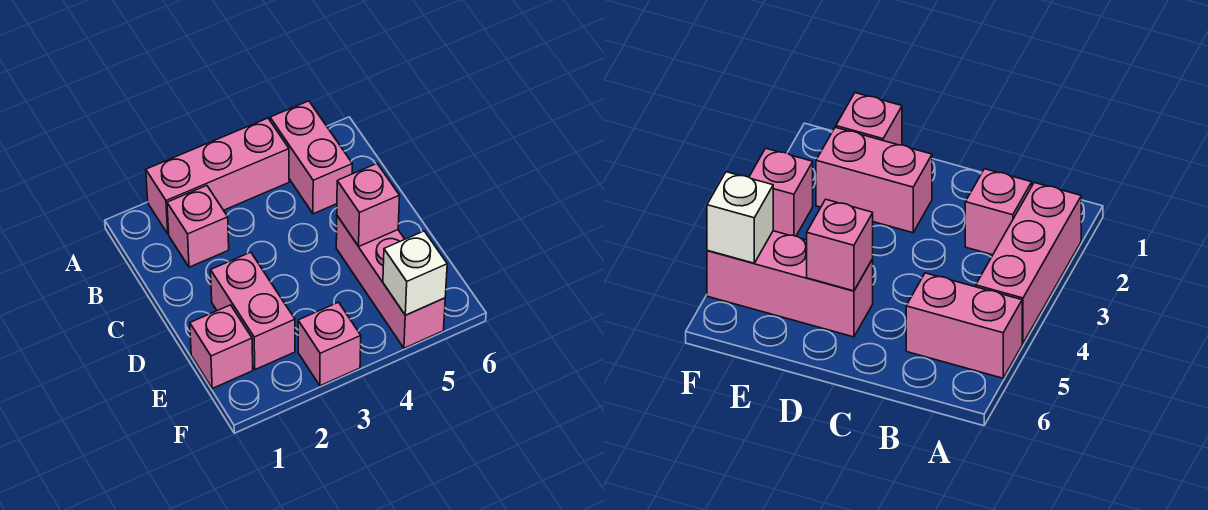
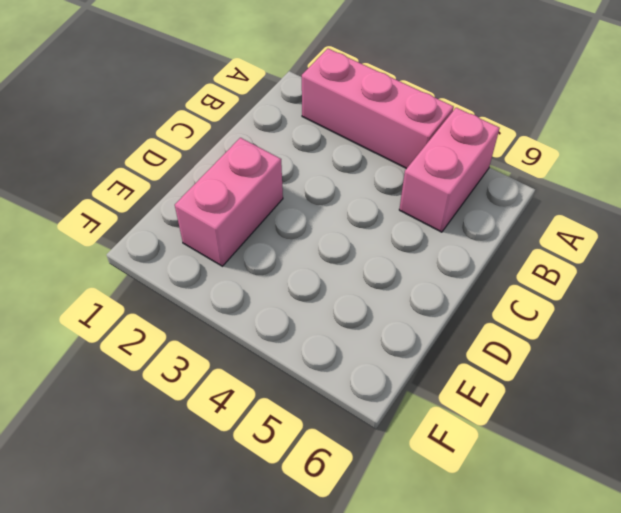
none -> pink brick B2 level 1
none -> pink brick D5:F5 level 1

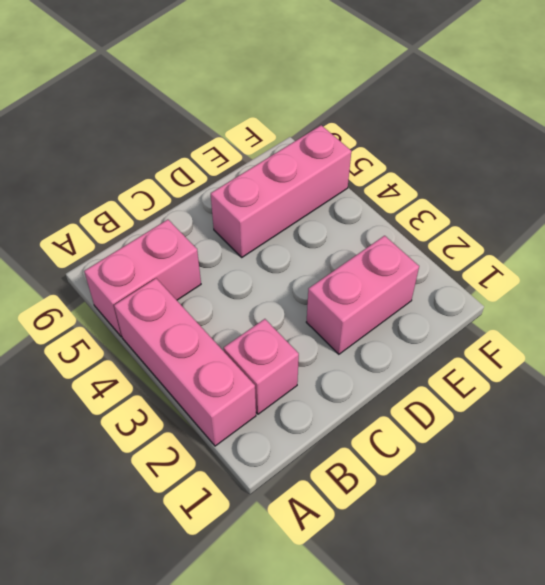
none -> pink brick E1 level 1
none -> pink brick F3 level 1

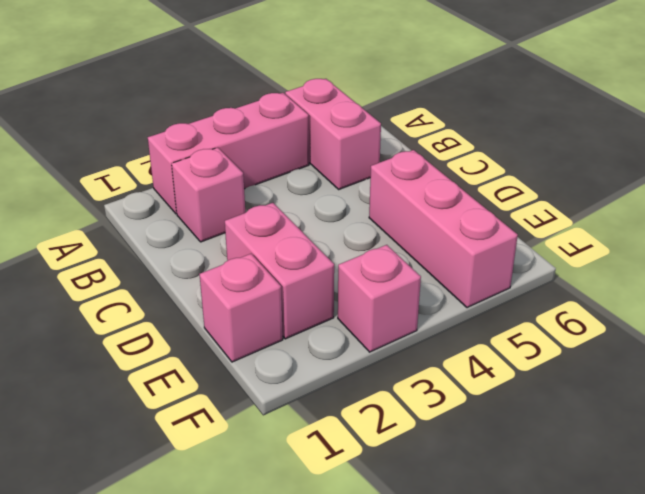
none -> pink brick D5 level 2
none -> white brick F5 level 2

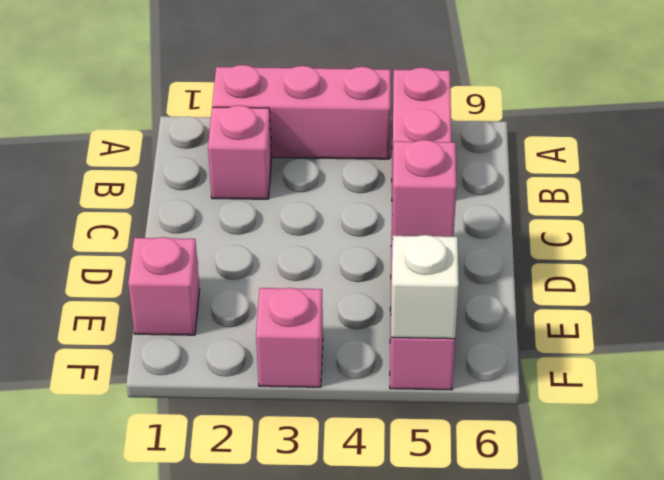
none -> pink brick D2:E2 level 1

